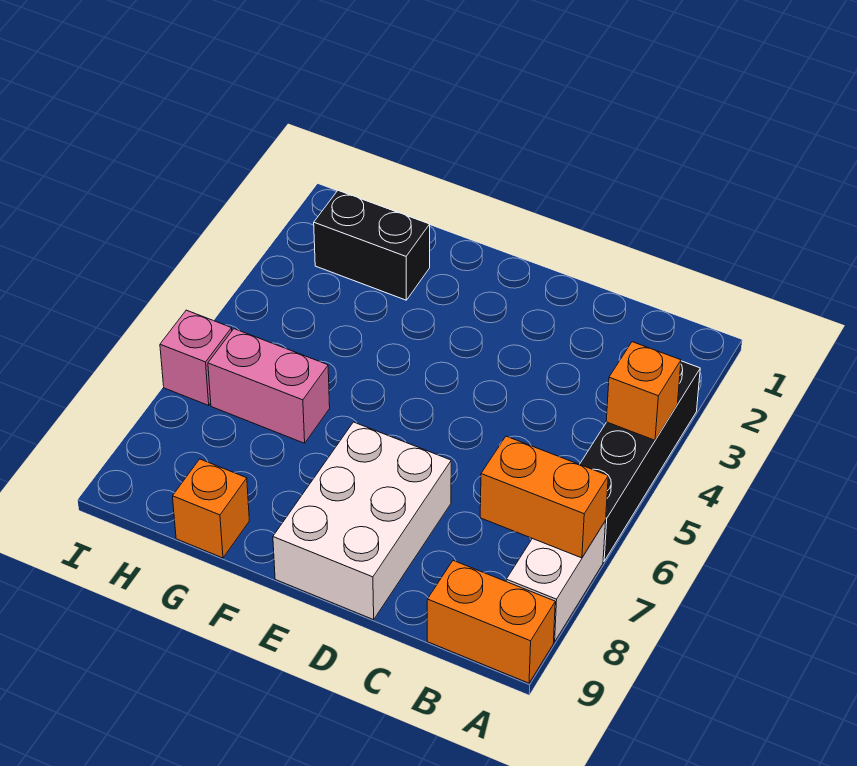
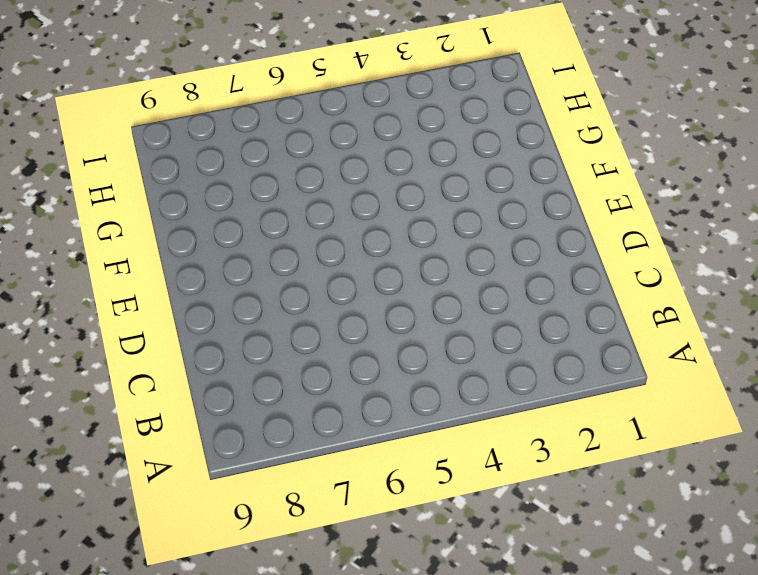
none -> black brick A3:A6 level 1
none -> white brick A7:A8 level 1

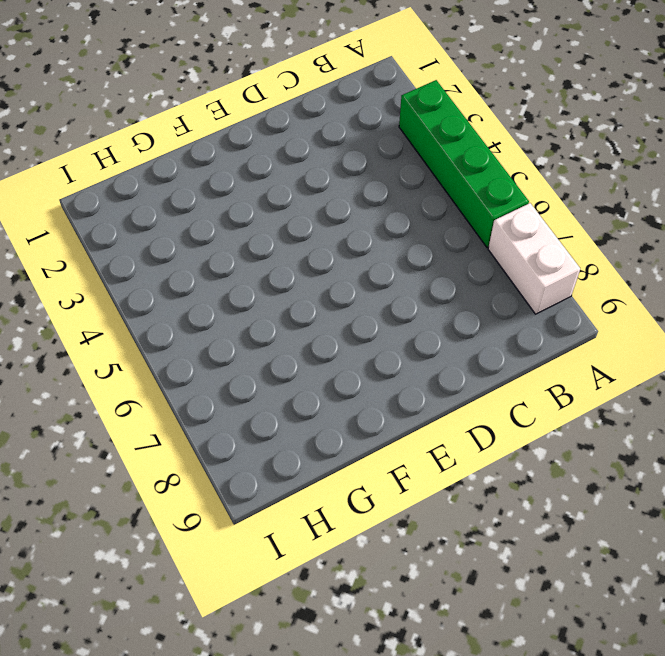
green brick A3:A6 level 1 -> black brick A3:A6 level 1
none -> orange brick A9:B9 level 1
none -> white brick D7:E9 level 1

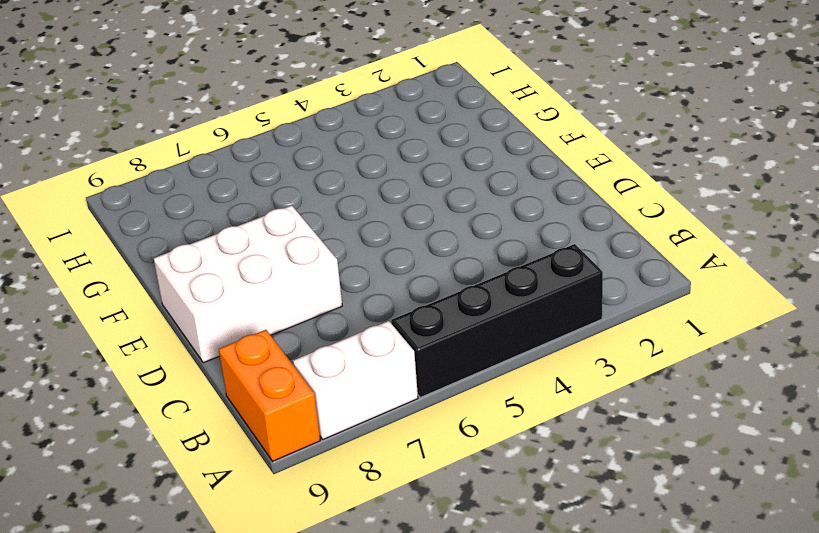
none -> black brick G2:H2 level 1
none -> pink brick G6:H6 level 1

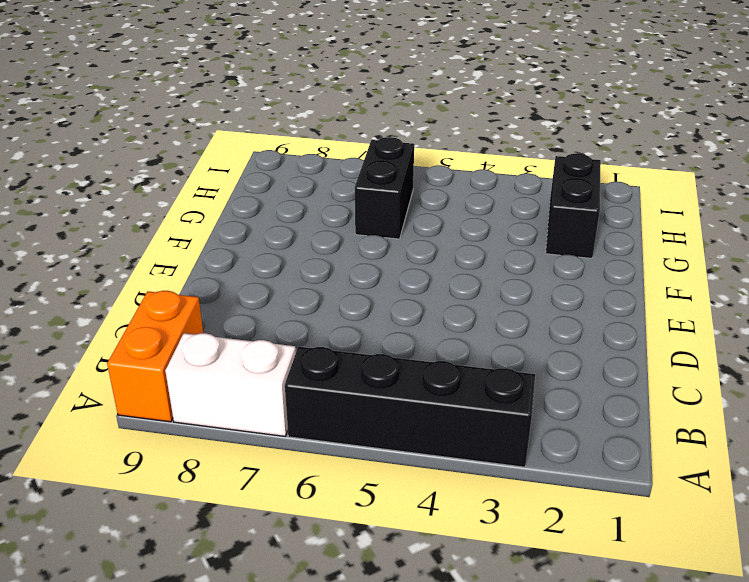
black brick G6:H6 level 1 -> pink brick G6:H6 level 1
none -> white brick D7:E9 level 1
none -> orange brick G9 level 1

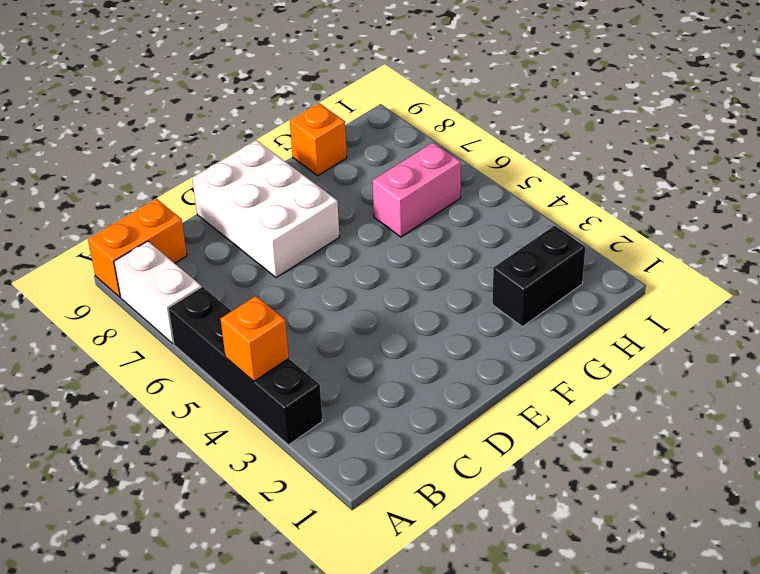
none -> pink brick I6 level 1
none -> orange brick A7:B7 level 2

